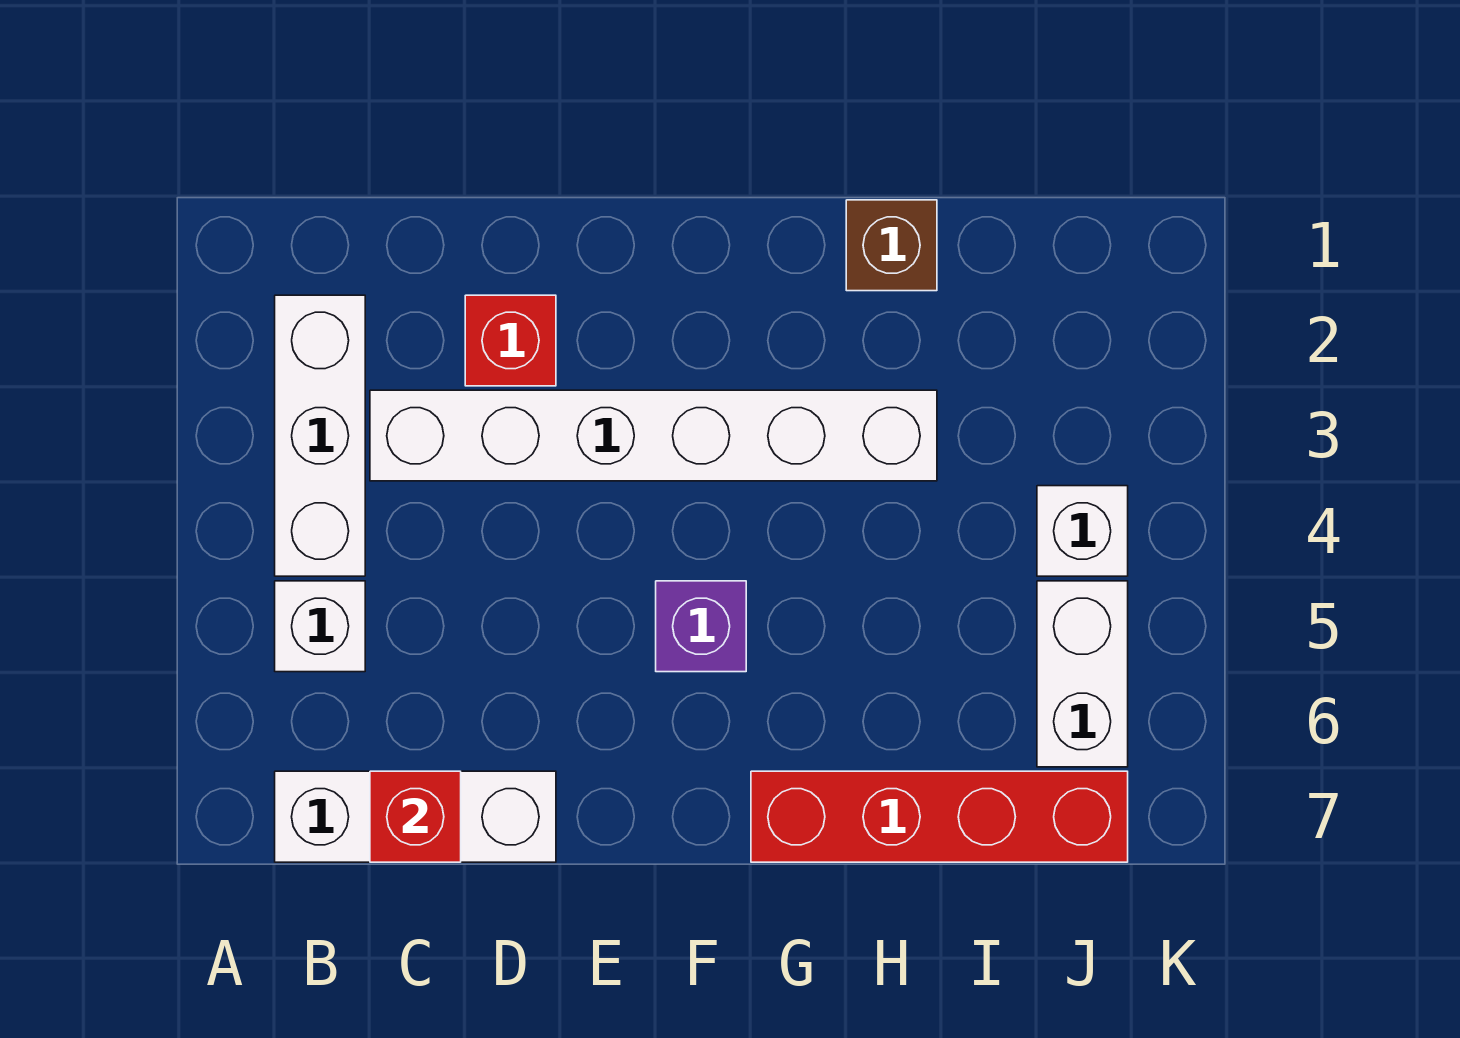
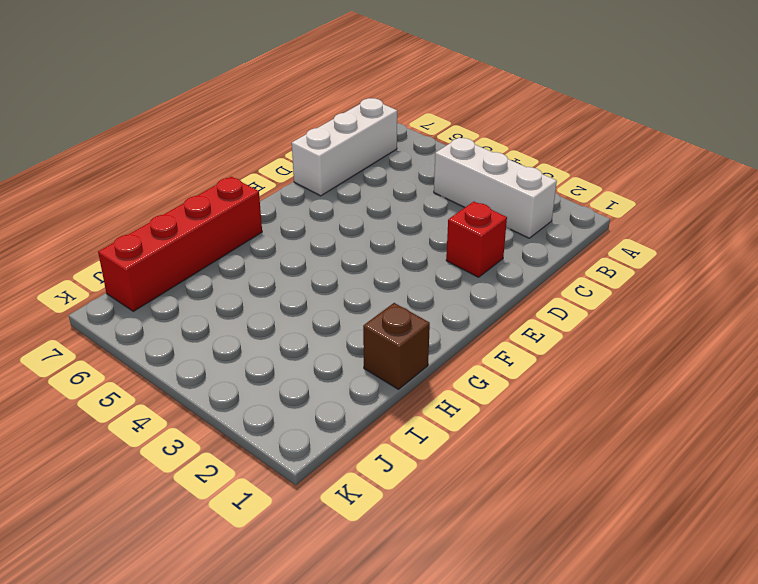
none -> white brick B5 level 1
none -> white brick C3:H3 level 1

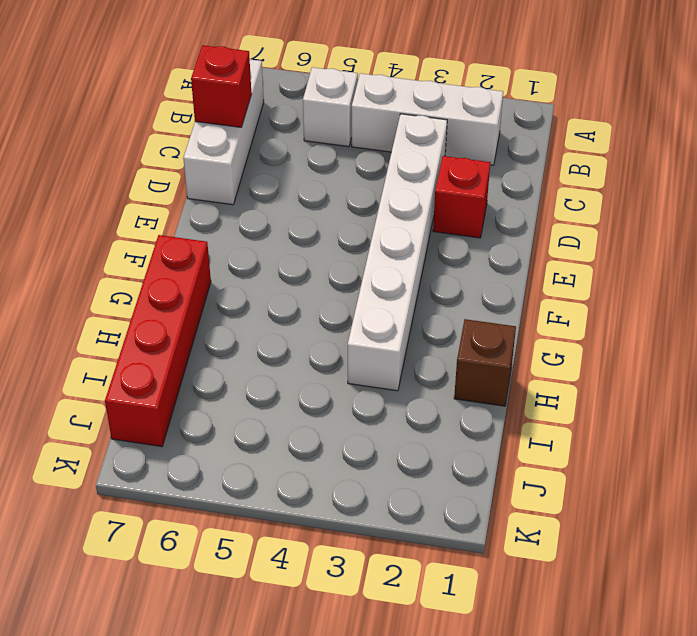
none -> purple brick F5 level 1
none -> white brick J4 level 1

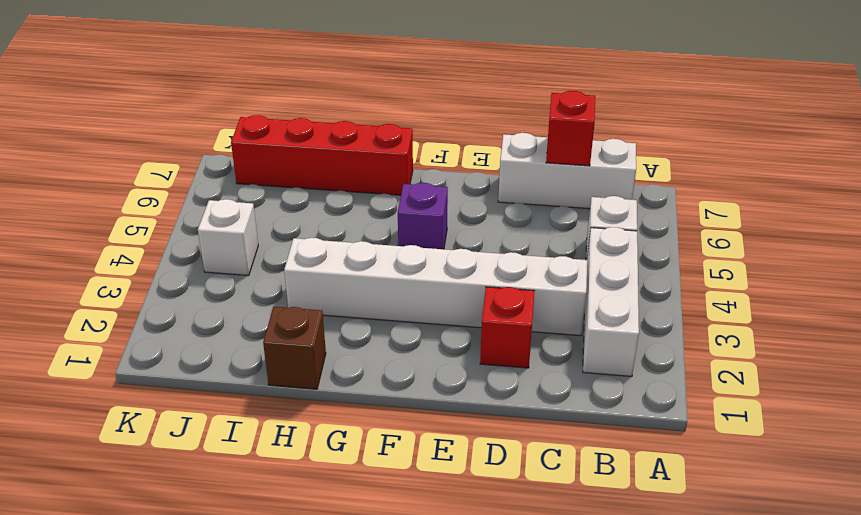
none -> white brick J5:J6 level 1

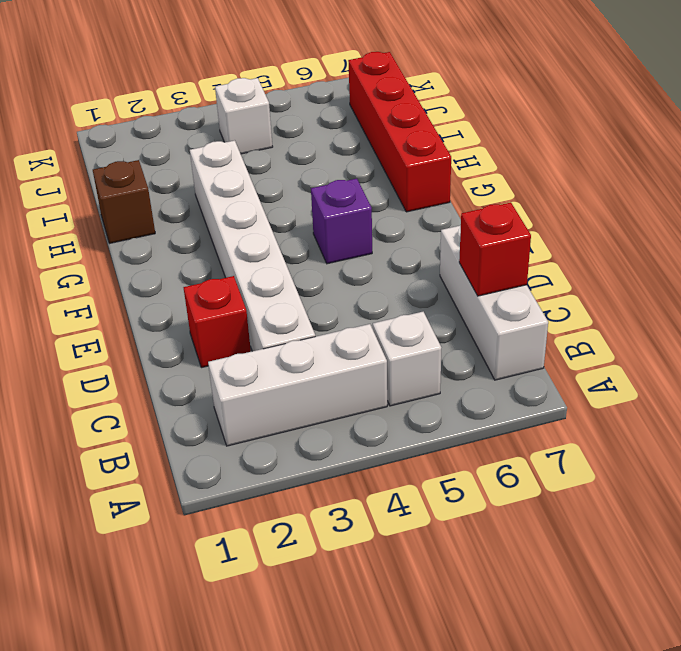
none -> white brick J5:J6 level 1

